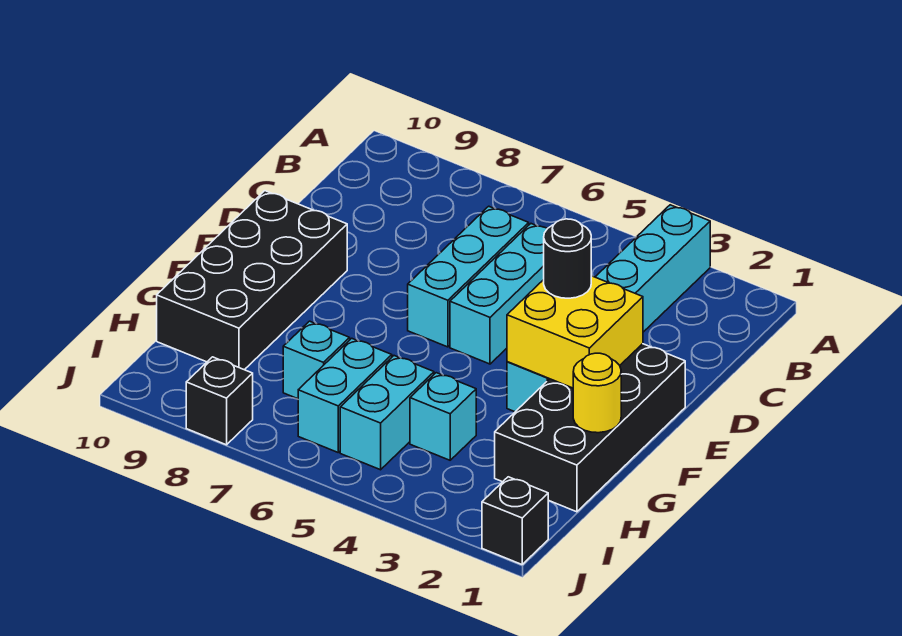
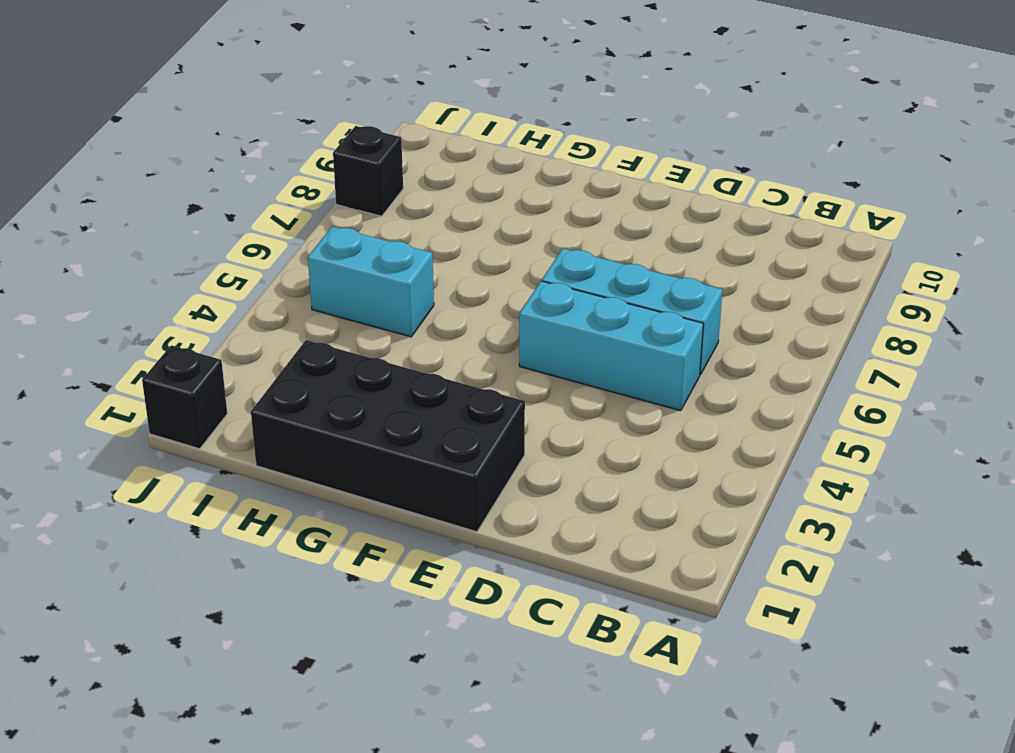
none -> cyan brick A3:F3 level 1
none -> black brick E9:H10 level 1
none -> cyan brick H4 level 1

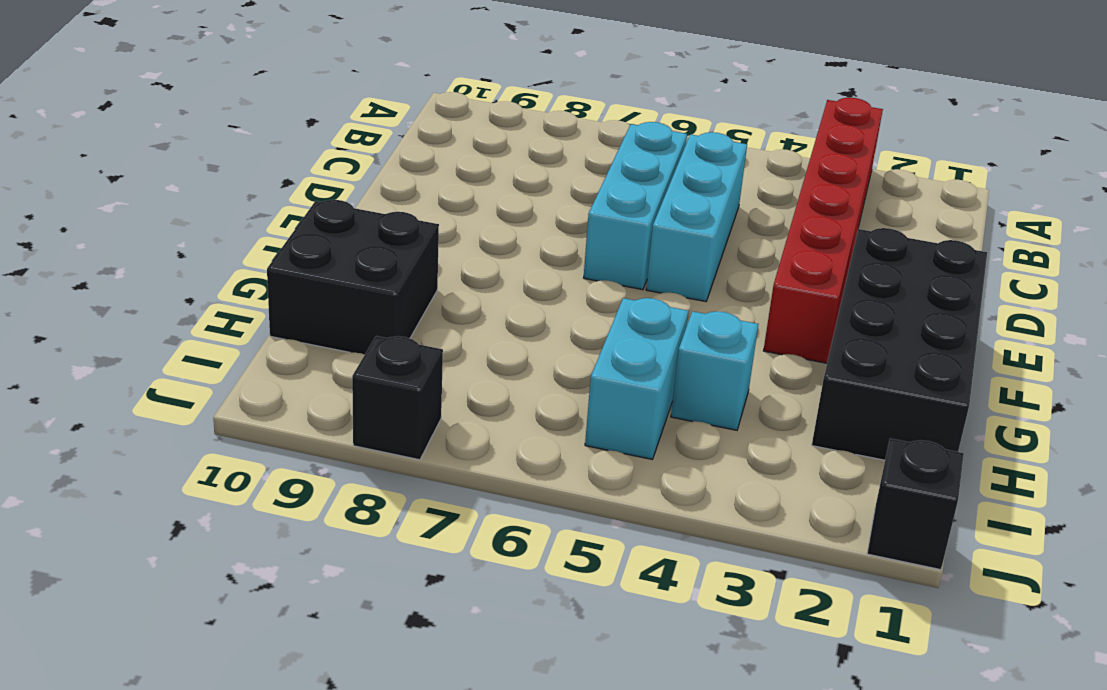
red brick A3:F3 level 1 -> cyan brick A3:F3 level 1
black brick G9:H10 level 1 -> black brick E9:H10 level 1
none -> cyan brick H6:I6 level 1
none -> cyan brick H7 level 1
none -> yellow brick E2:F3 level 2

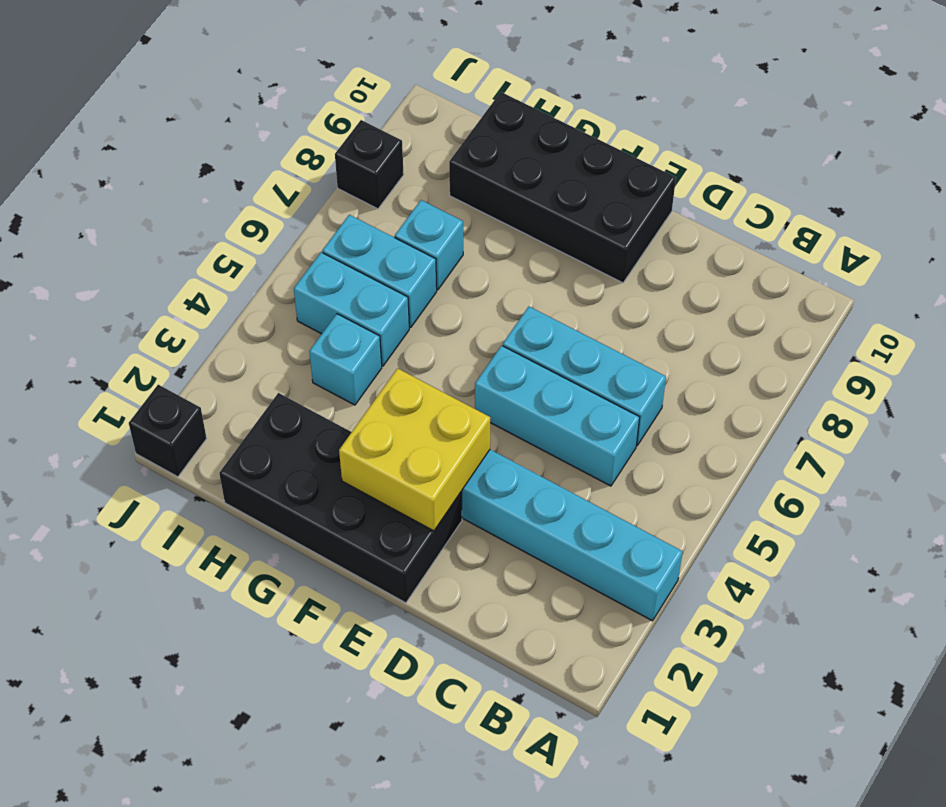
none -> yellow round brick G1 level 2
none -> black round brick E3 level 3

